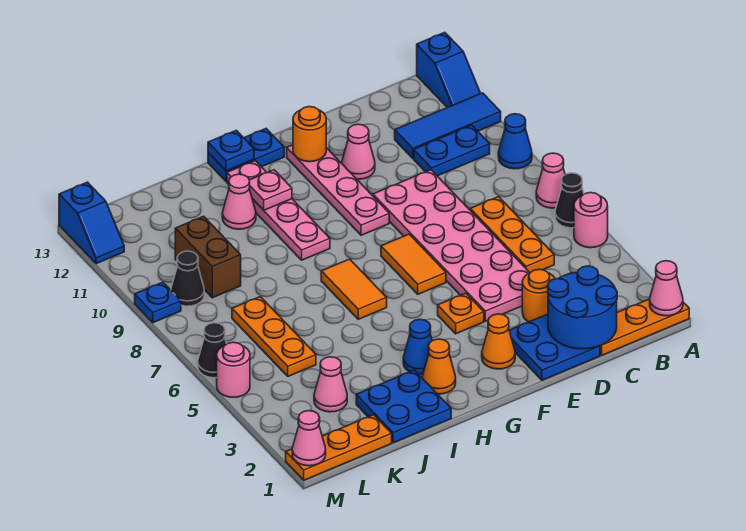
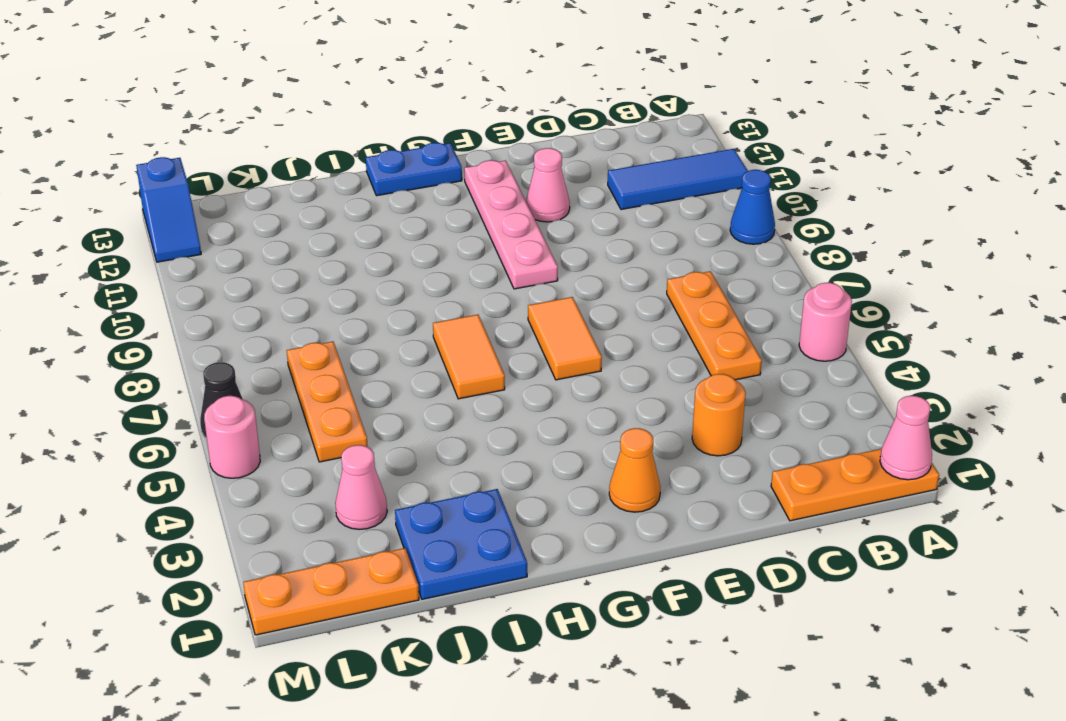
none -> black cone A6 level 1
none -> pink cone A7 level 1
none -> blue slope A12:A13 level 1 top 13
none -> blue plate B10:C10 level 1

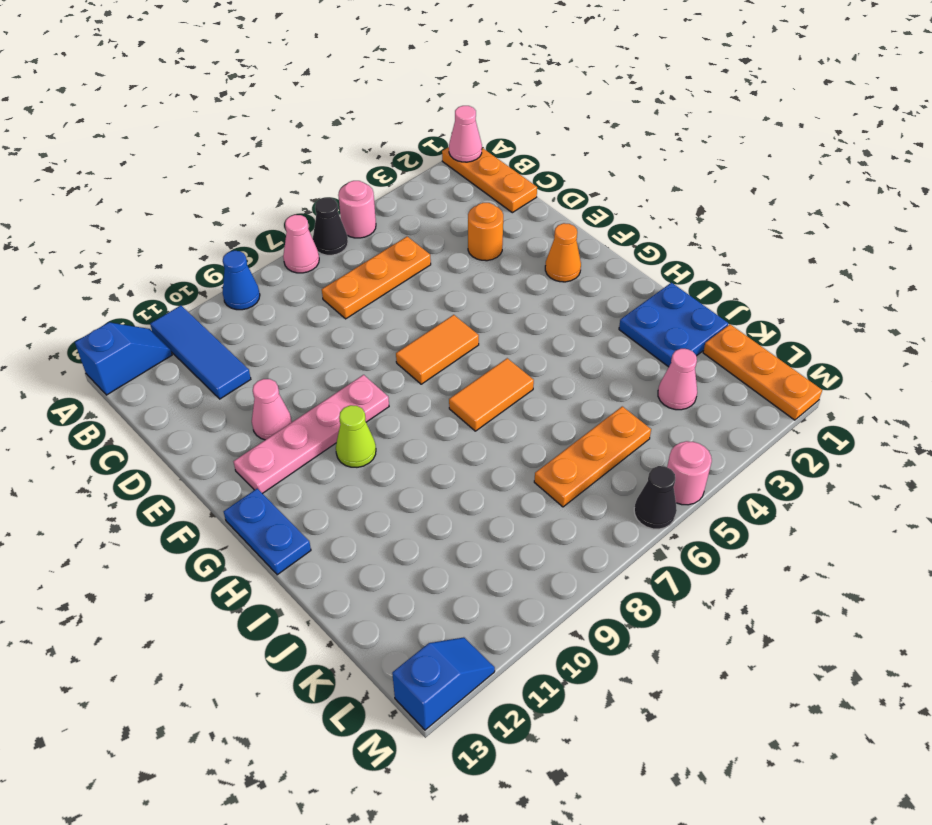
lime cone G10 level 1 -> none
none -> blue plate B10:C10 level 1
none -> blue plate D1:E2 level 1
none -> pink plate D4:E9 level 1
none -> orange plate F4 level 1

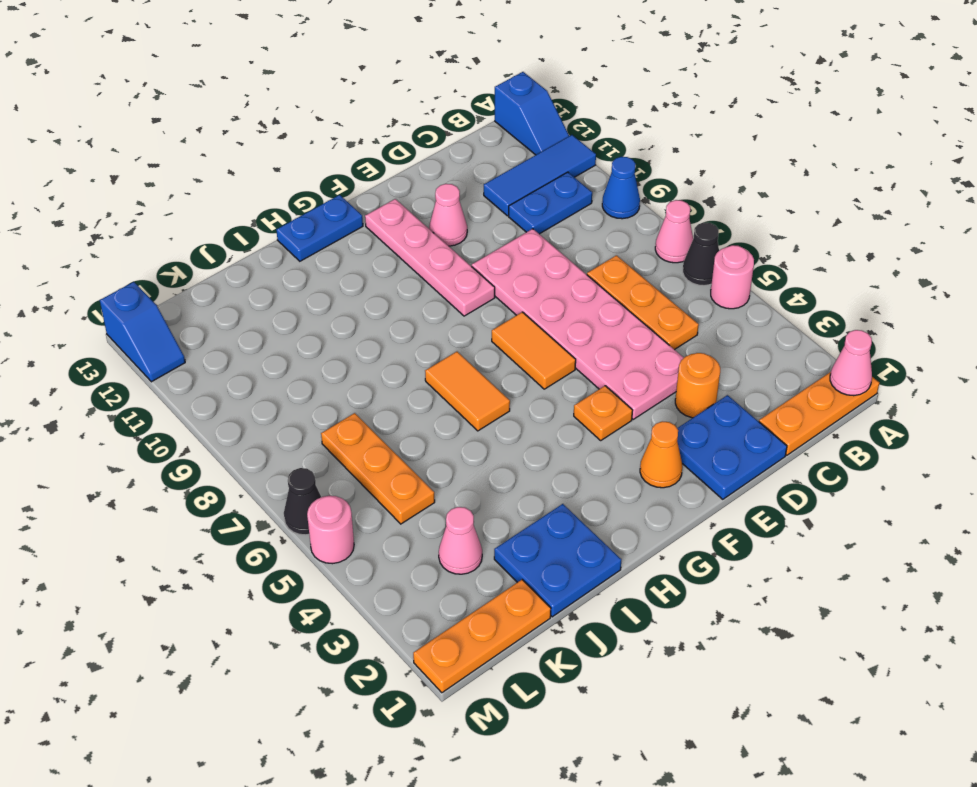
none -> orange cone H2 level 1
none -> blue cone H3 level 1
none -> pink plate H9:H12 level 1
none -> pink cone I11 level 1

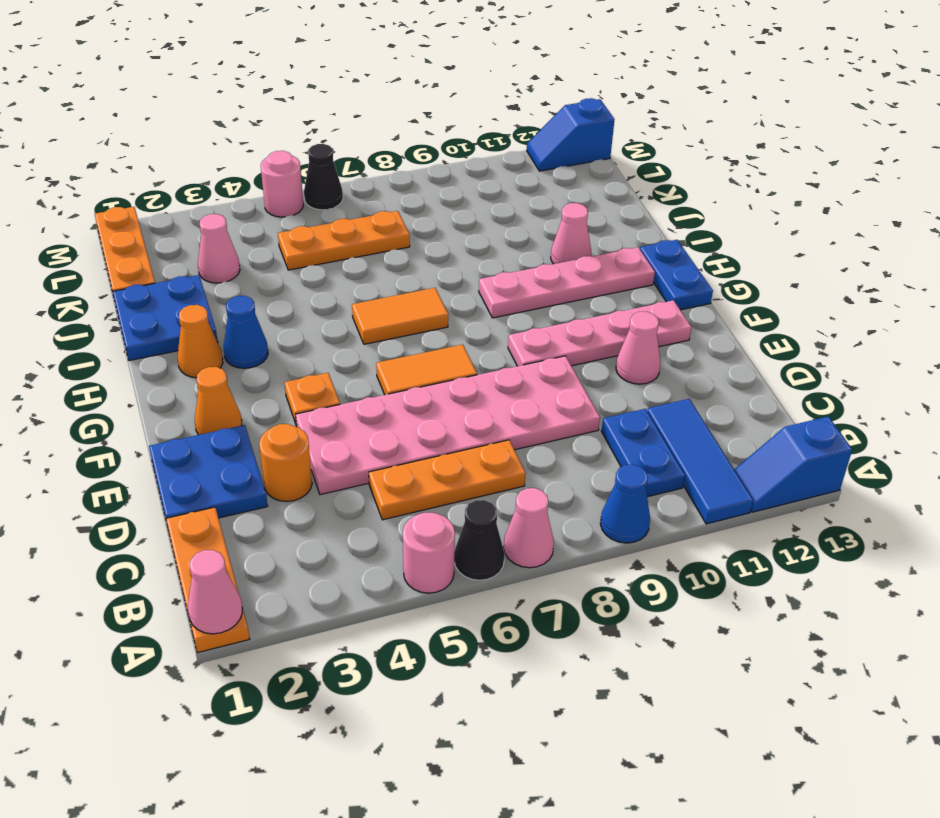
none -> brown brick K9:K10 level 1
none -> black cone L9 level 1
none -> blue plate M9 level 1
none -> blue round brick C1:D2 level 2

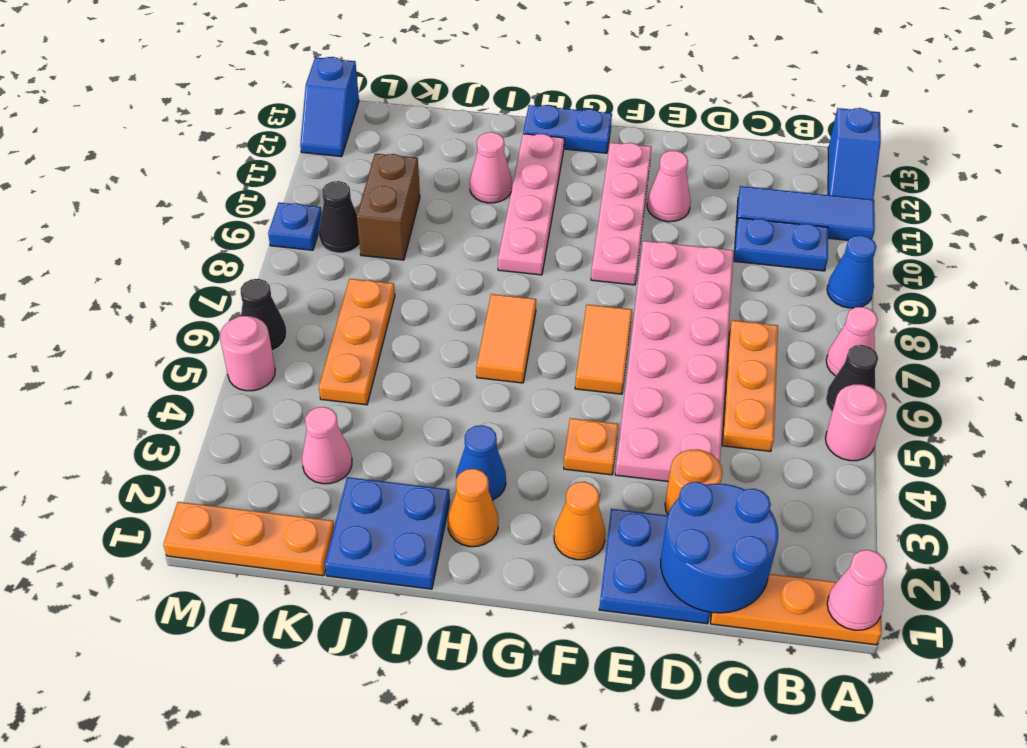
none -> orange round brick F12 level 2
none -> pink plate H11 level 2
none -> blue plate H13 level 2
none -> pink cone M1 level 2

